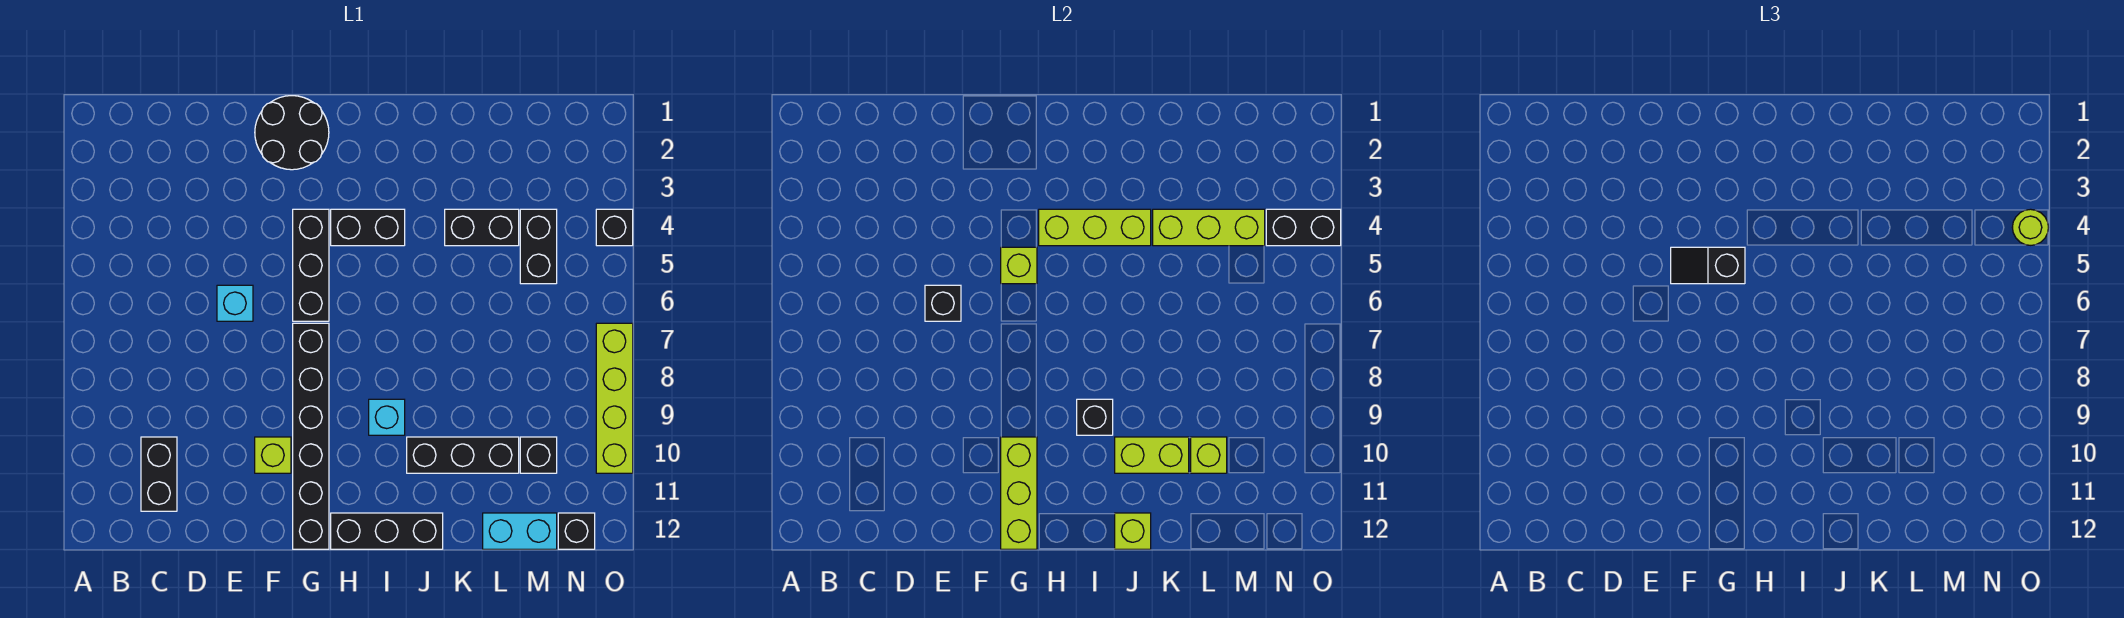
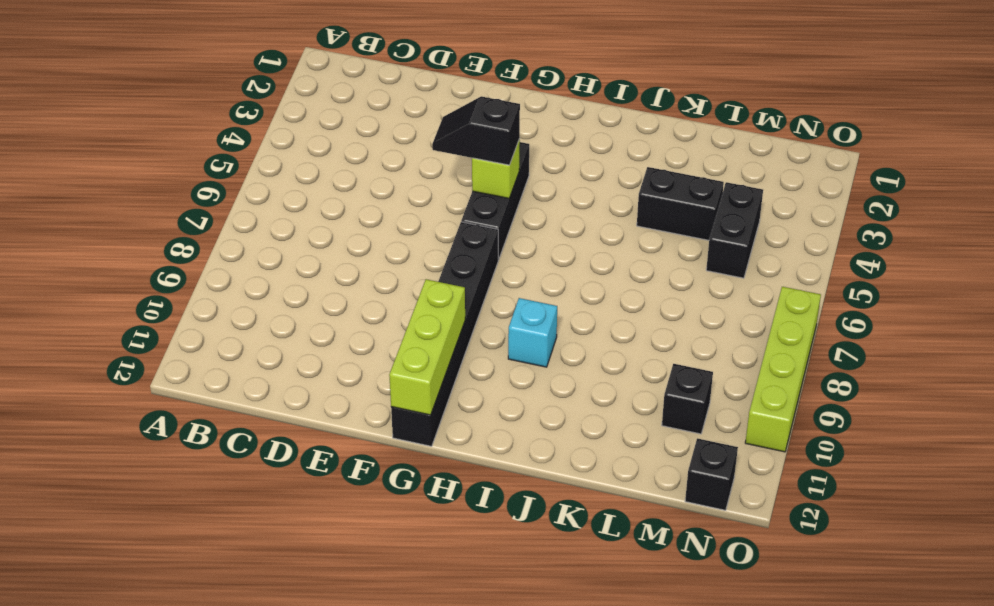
none -> black brick C10:C11 level 1
none -> cyan brick E6 level 1
none -> black round brick F1:G2 level 1

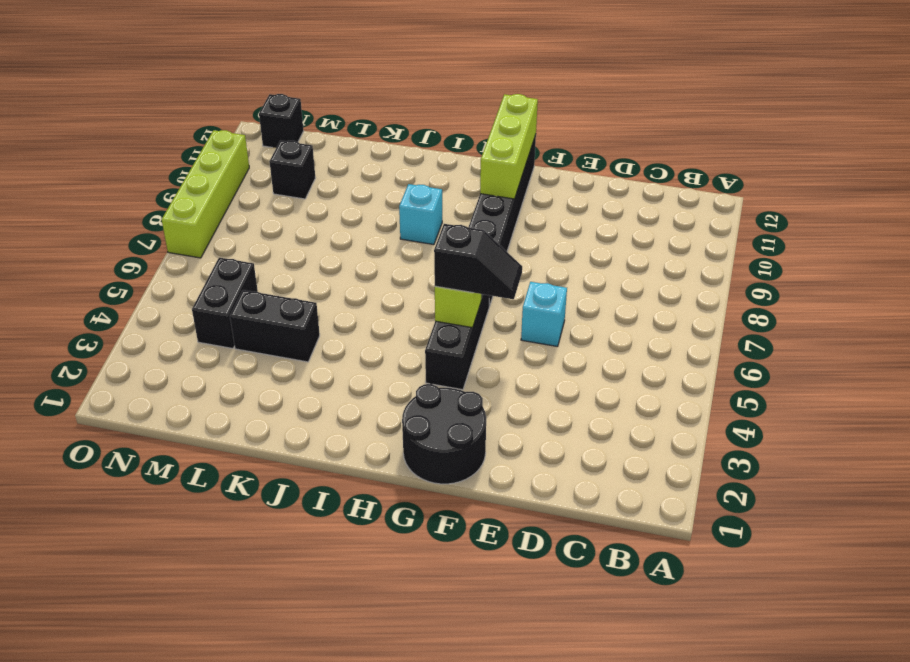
none -> black brick C10:C11 level 1
none -> lime brick F10 level 1
none -> black brick H4:I4 level 1

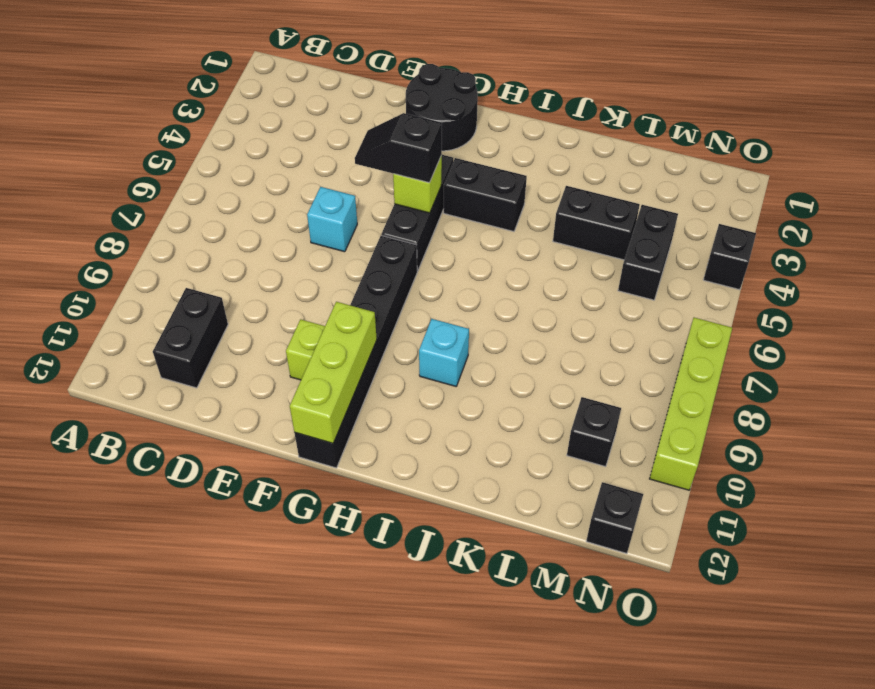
none -> black brick H12:J12 level 1
none -> black brick J10:L10 level 1
none -> cyan brick L12:M12 level 1

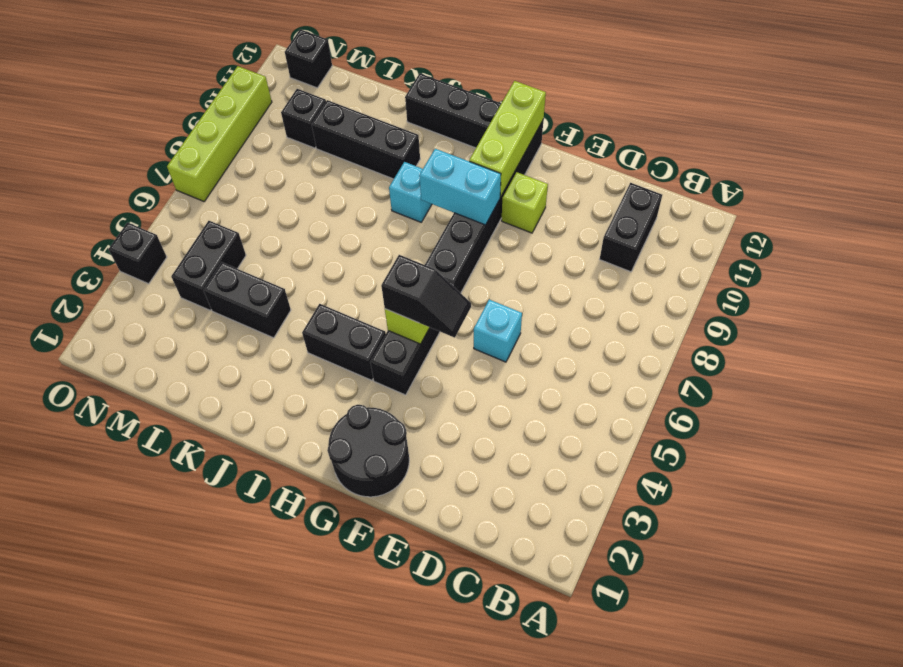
cyan brick G9:H9 level 2 -> cyan brick L12:M12 level 1
none -> black brick E6 level 2
none -> lime brick H4:J4 level 2
none -> black brick I9 level 2

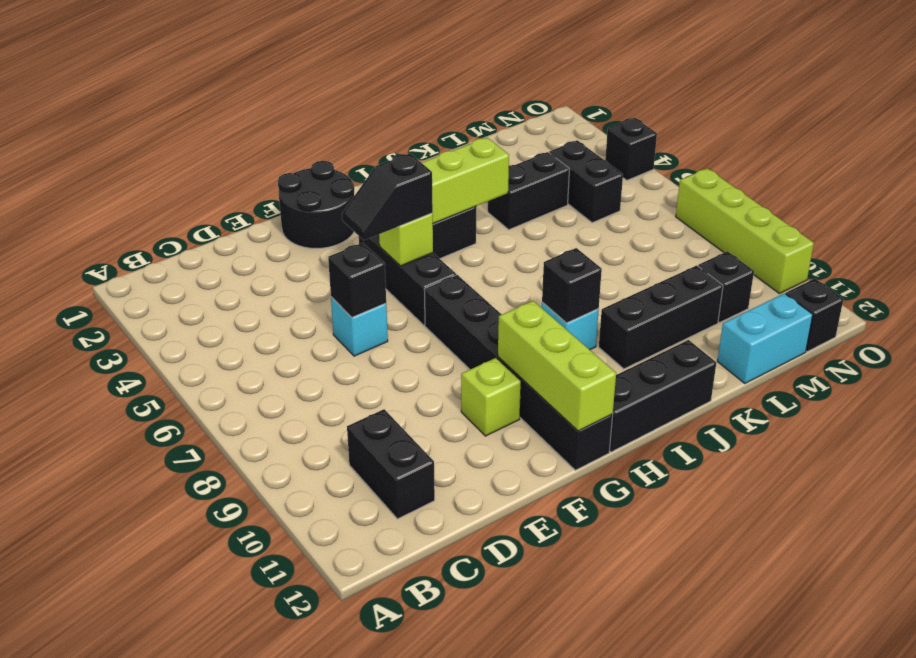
none -> lime brick J10:K10 level 2
none -> lime brick J12 level 2
none -> lime brick K4:M4 level 2

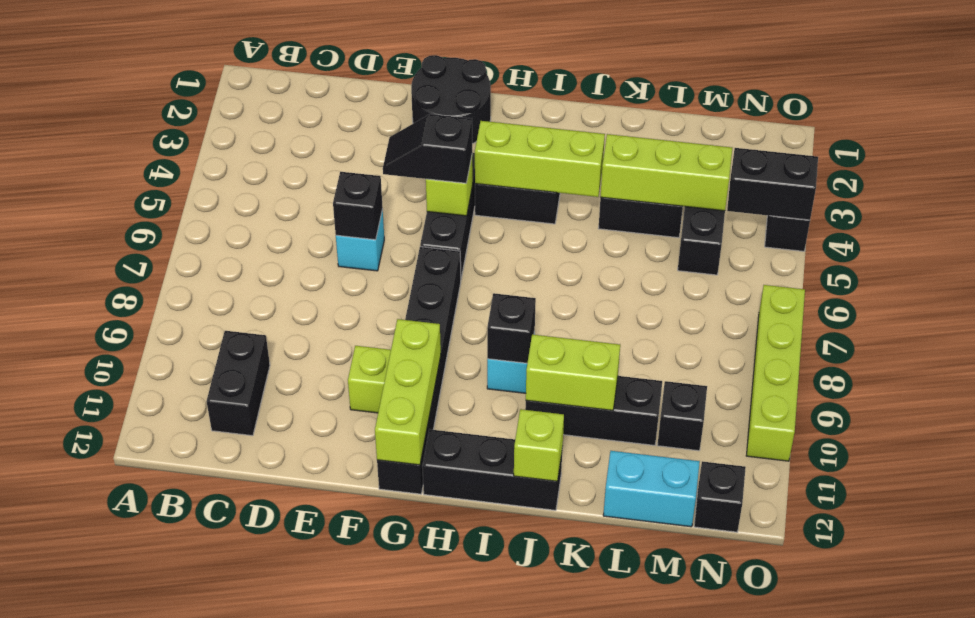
none -> lime brick L10 level 2
none -> lime round brick O4 level 3

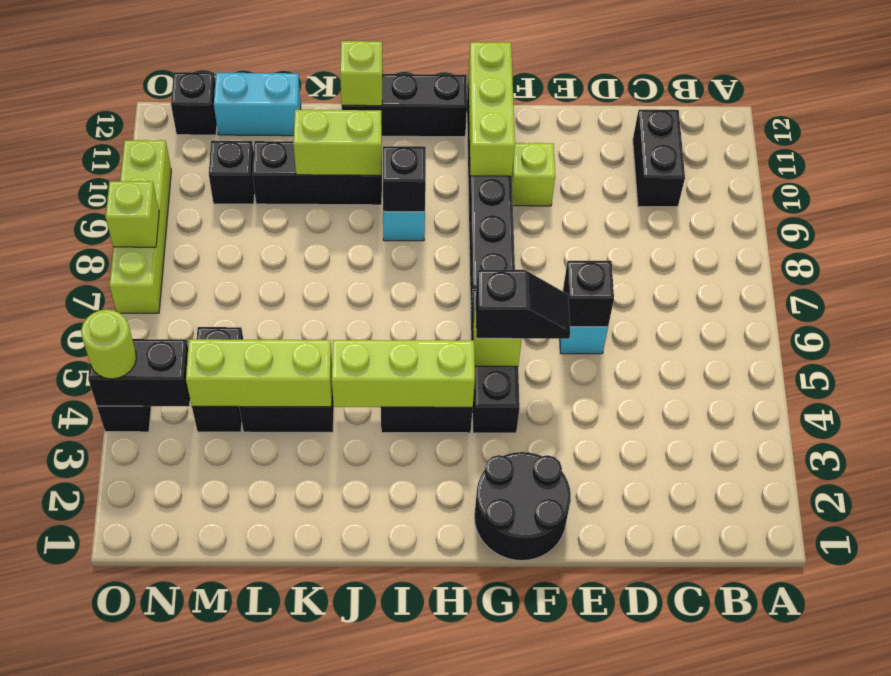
lime brick O8 level 2 -> lime brick L10 level 2

